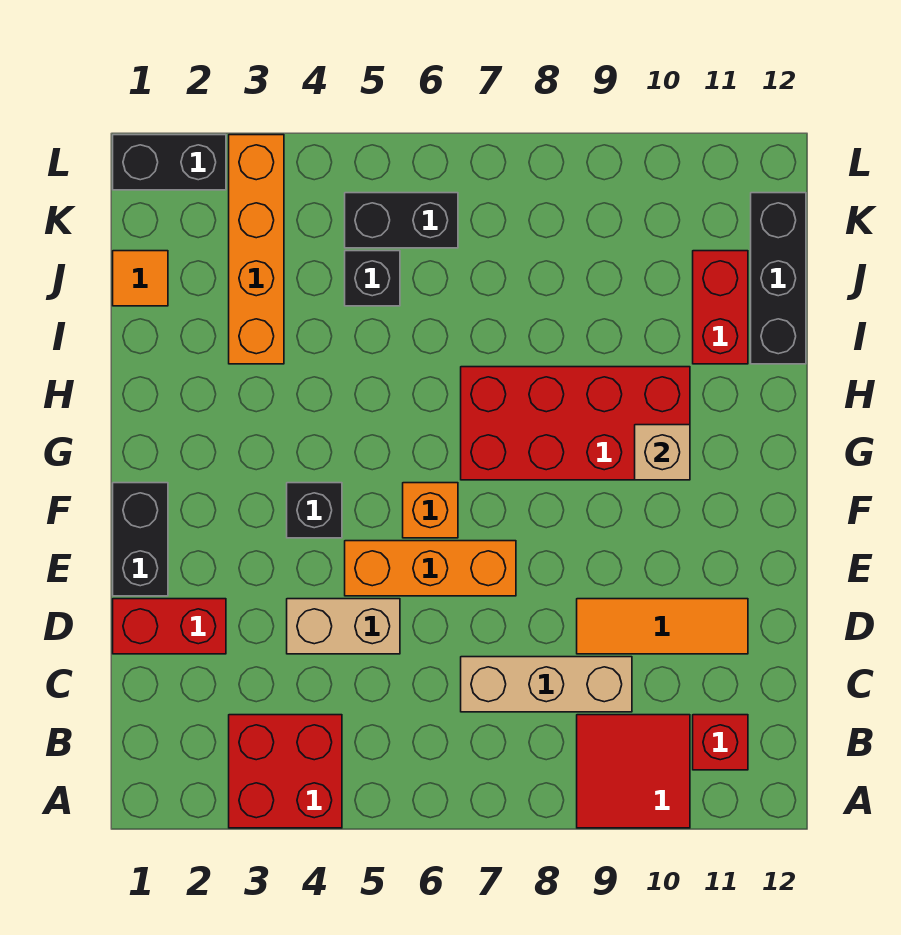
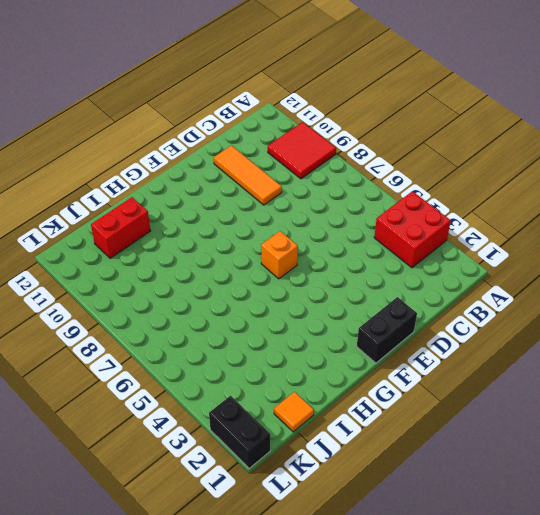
none -> red brick B11 level 1
none -> tan brick C7:C9 level 1
none -> red brick D1:D2 level 1

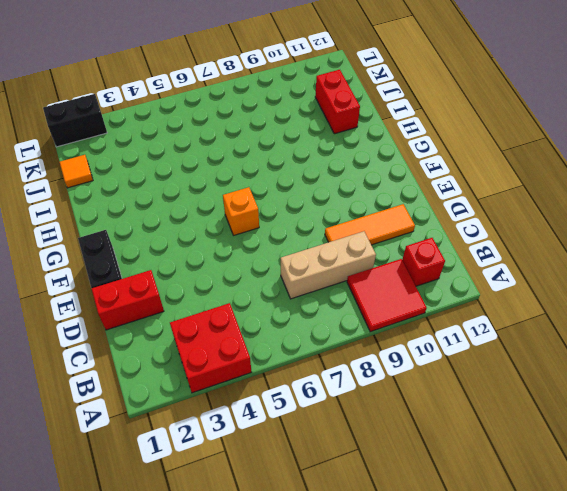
none -> tan brick D4:D5 level 1
none -> orange brick E5:E7 level 1
none -> black brick F4 level 1

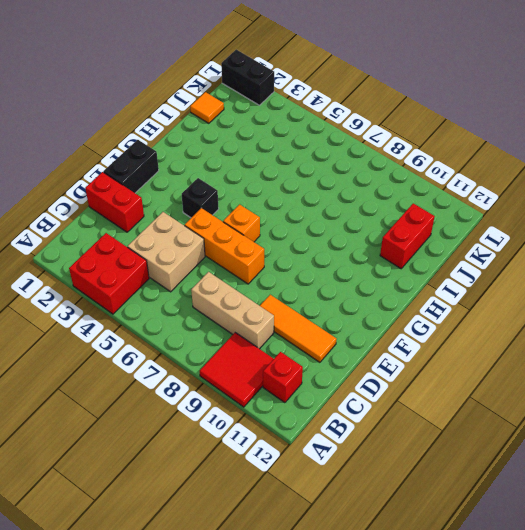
tan brick C4:D5 level 1 -> tan brick D4:D5 level 1
none -> red brick G7:H10 level 1
none -> orange brick I3:L3 level 1
none -> black brick I12:K12 level 1

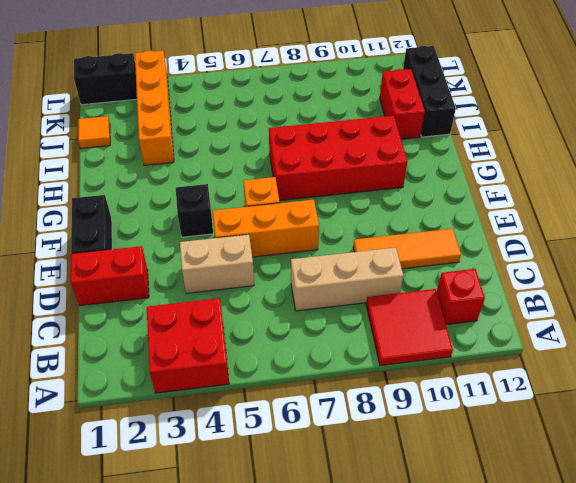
none -> black brick J5 level 1
none -> black brick K5:K6 level 1
none -> tan brick G10 level 2

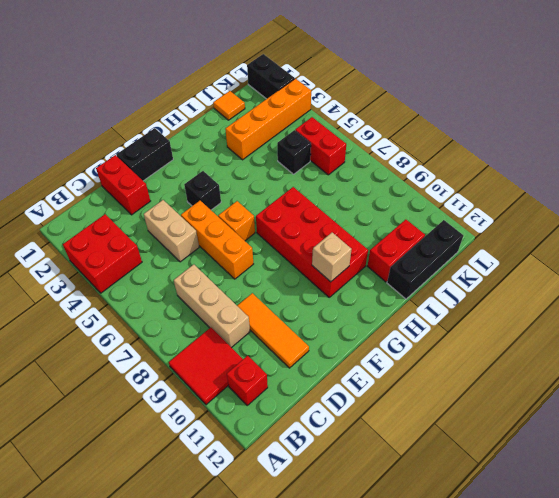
red brick K5:K6 level 1 -> black brick K5:K6 level 1

